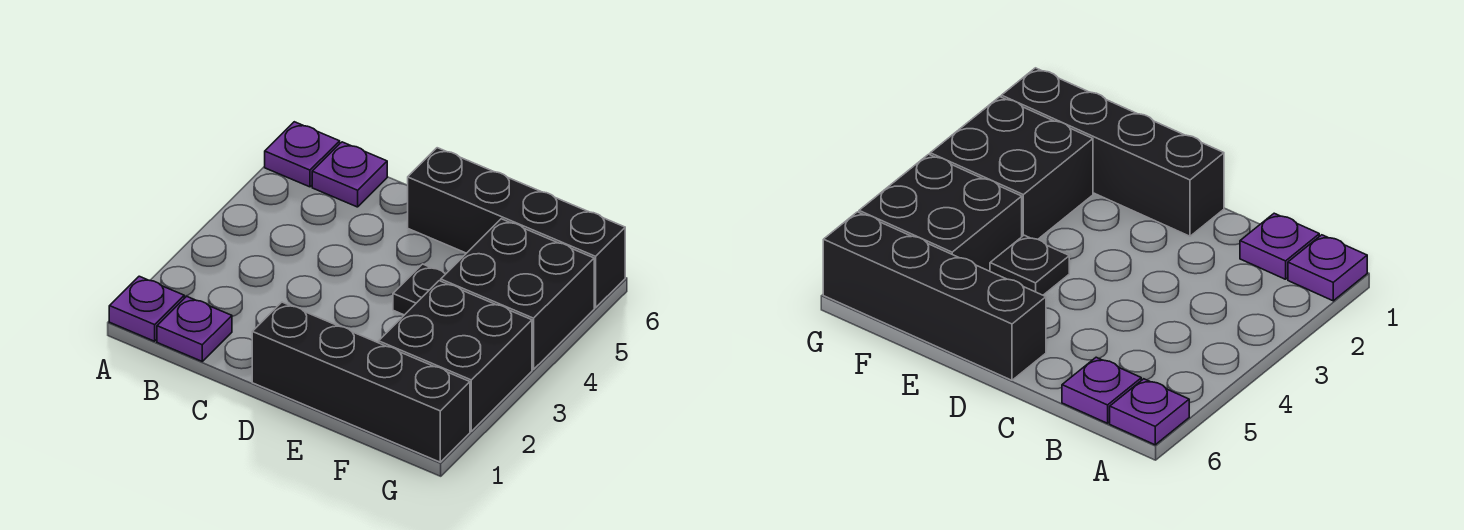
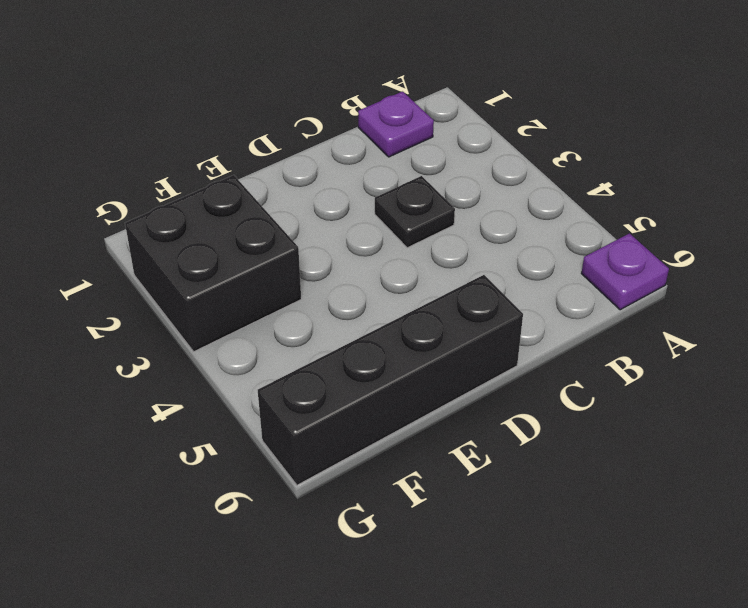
black plate C3 level 1 -> black plate E4 level 1
none -> purple plate A1 level 1
none -> purple plate B6 level 1

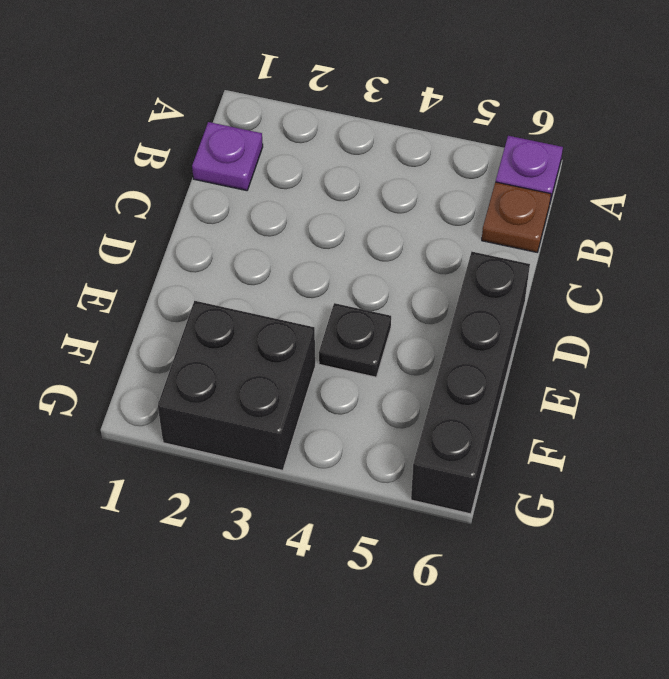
brown plate B6 level 1 -> purple plate B6 level 1
none -> purple plate A1 level 1
none -> black brick D1:G1 level 1

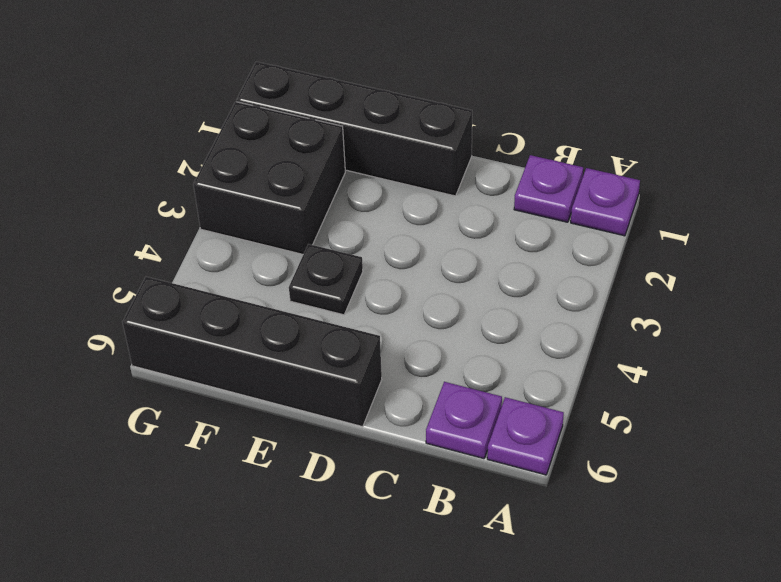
none -> black brick F4:G5 level 1

